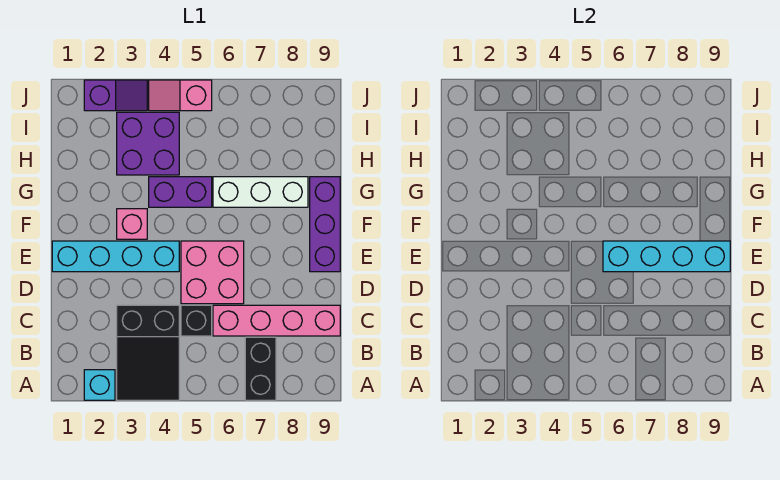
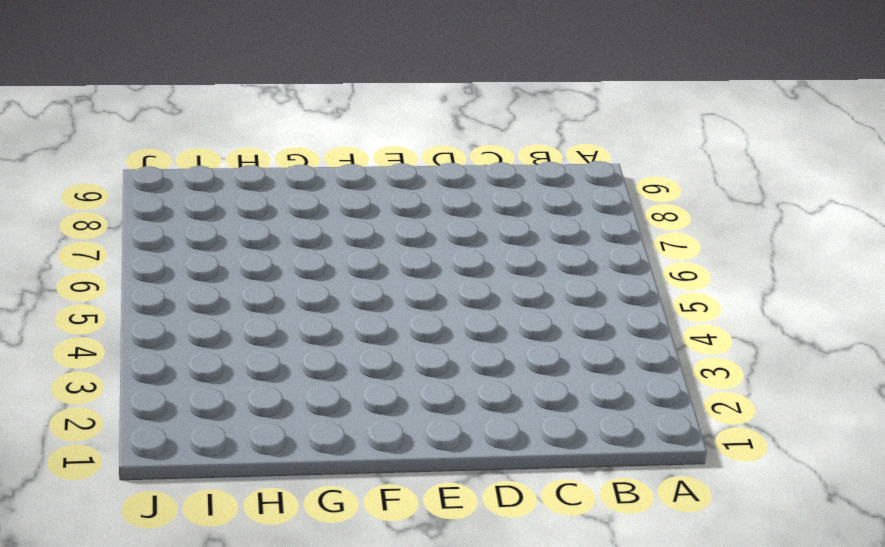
none -> cyan brick A2 level 1
none -> black slope A3:C4 level 1 top C
none -> black brick A7:B7 level 1

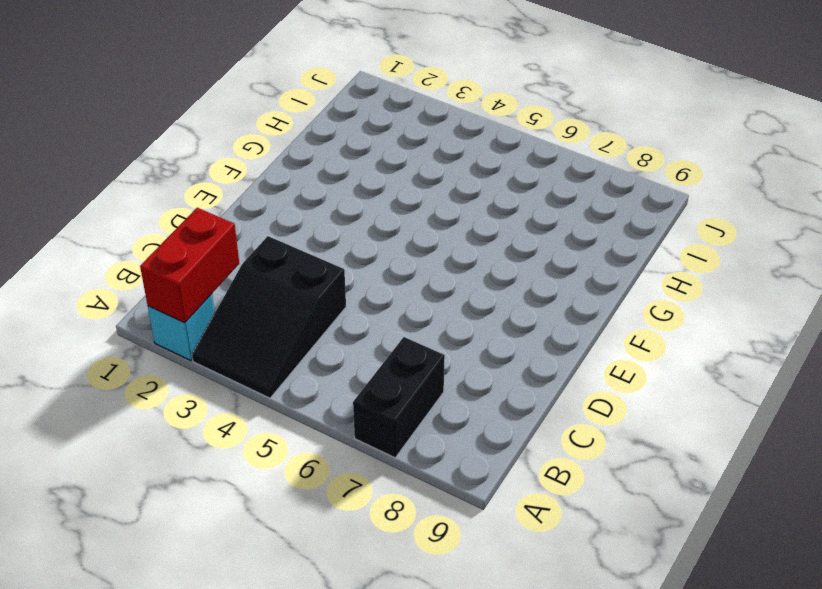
red brick A2:B2 level 2 -> none
none -> black brick C5 level 1
none -> pink brick C6:C9 level 1
none -> pink brick D5:E6 level 1

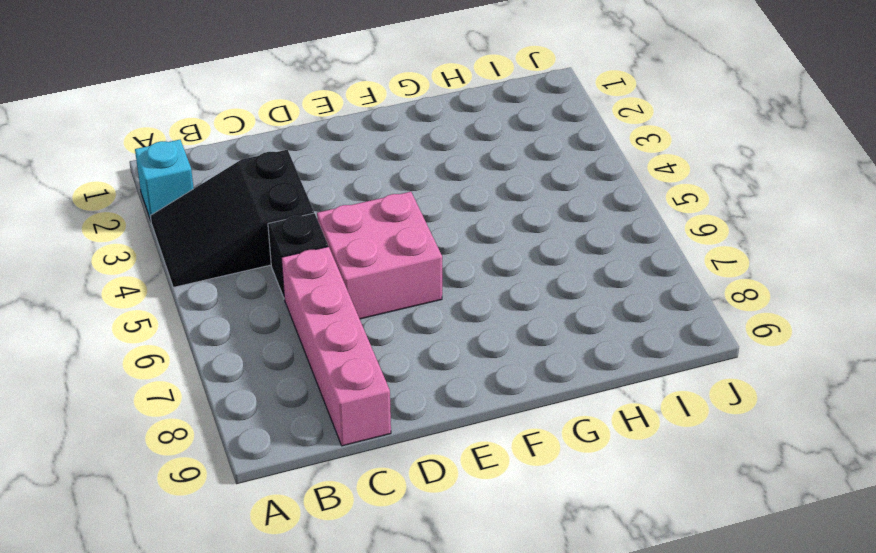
none -> black brick A7:B7 level 1
none -> cyan brick E1:E4 level 1
none -> purple brick E9:G9 level 1

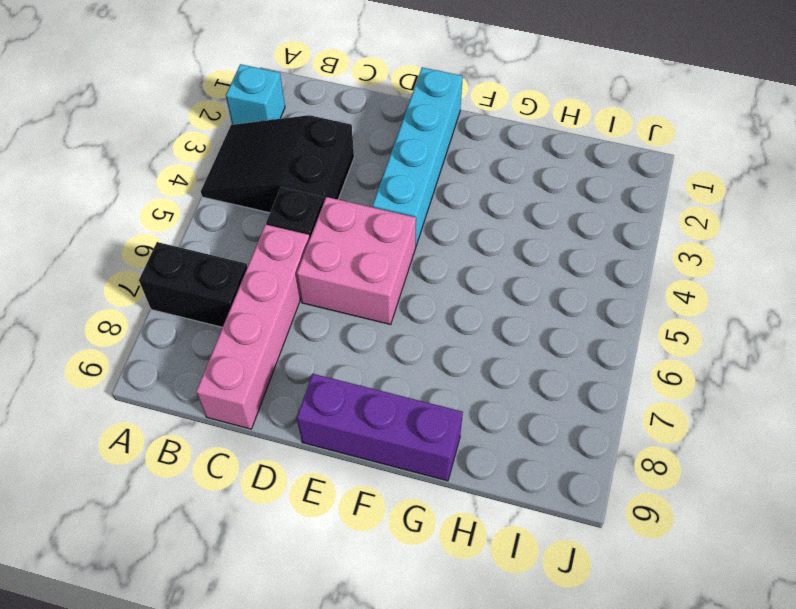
none -> pink brick F3 level 1
none -> purple brick G4:G5 level 1
none -> white brick G6:G8 level 1

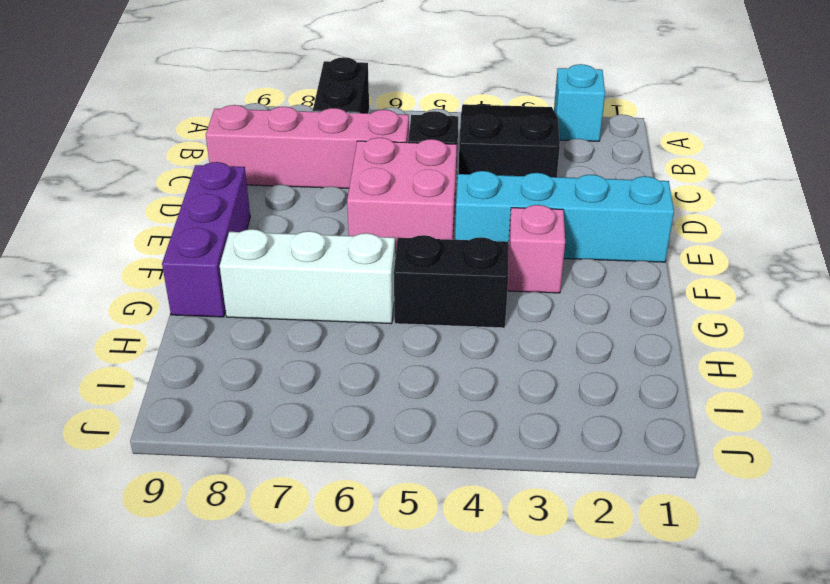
black brick G4:G5 level 1 -> purple brick G4:G5 level 1
none -> purple brick H3:I4 level 1
none -> purple slope J2:J3 level 1 top 2
none -> pink slope J4:J5 level 1 top 5

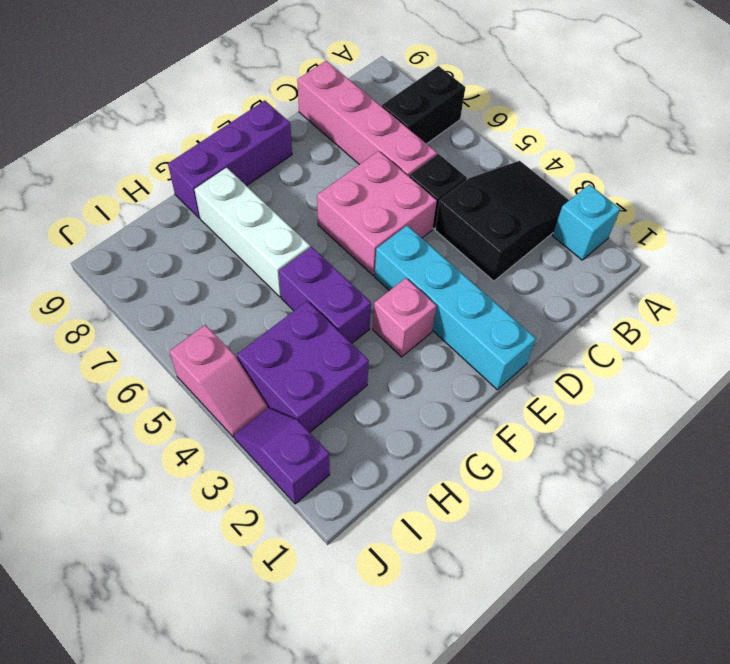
none -> cyan brick E6:E9 level 2

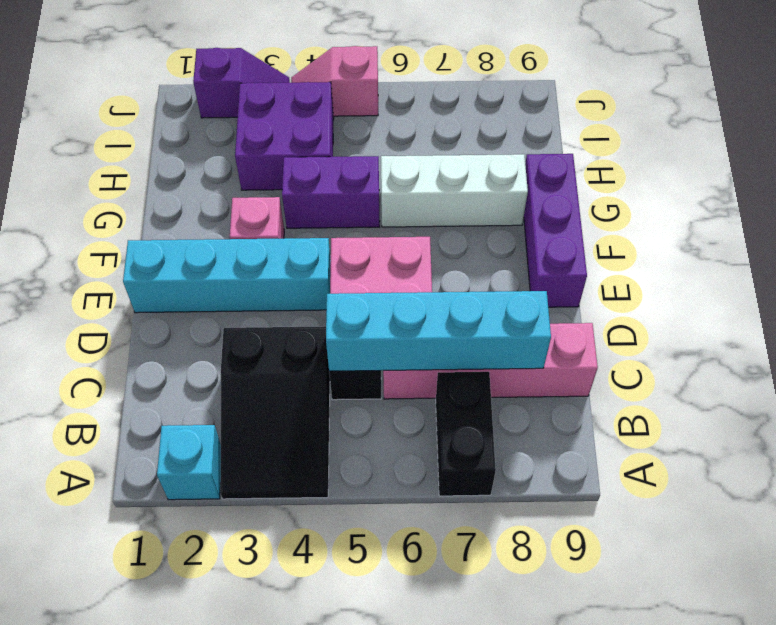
cyan brick C5:C8 level 2 -> cyan brick E6:E9 level 2

